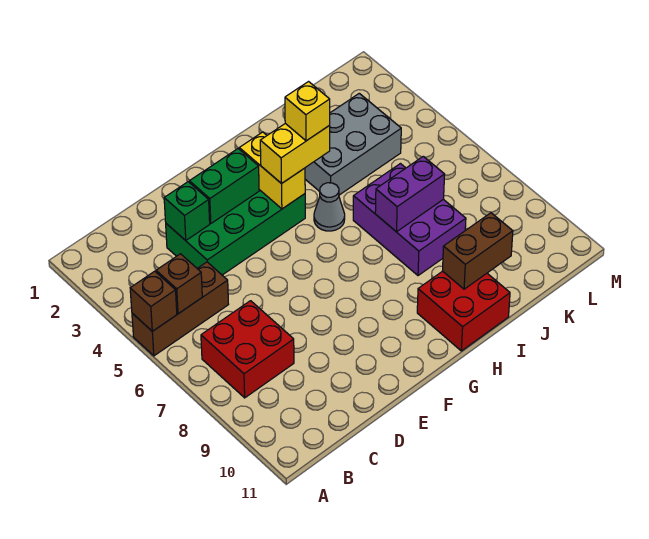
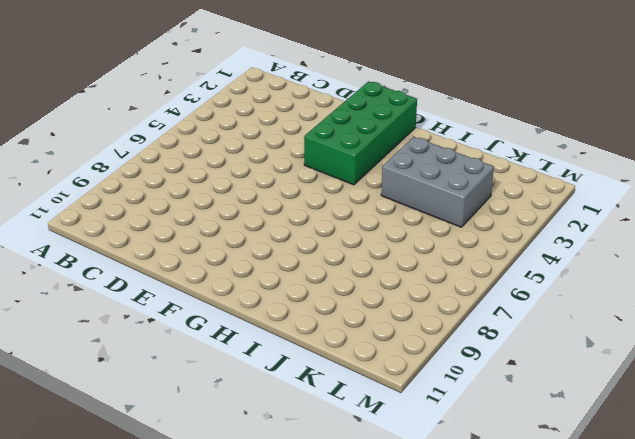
green brick F1:G4 level 1 -> green brick D3:G4 level 1
none -> brown brick A5:C5 level 1
none -> red brick B7:C8 level 1
none -> grey cone H5 level 1

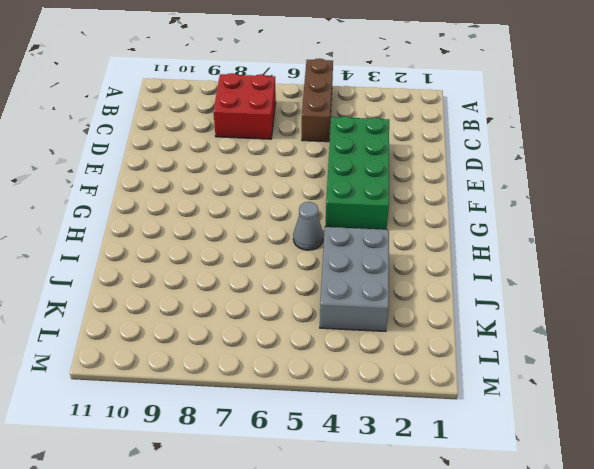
none -> red brick H10:I11 level 1
none -> purple brick I6:J8 level 1
none -> brown brick A5 level 2

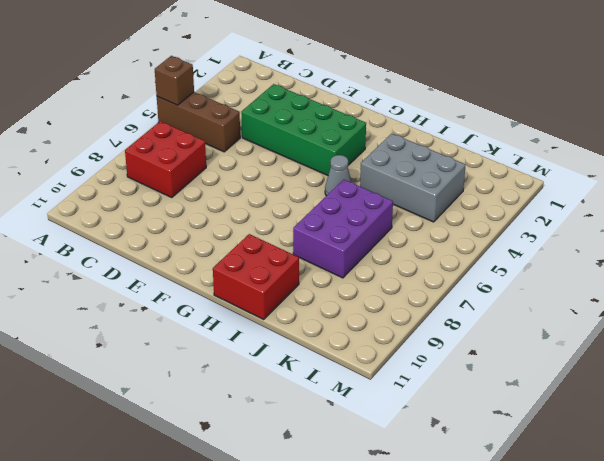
none -> brown brick B5 level 2
none -> green brick D3 level 2
none -> green brick E3:F3 level 2

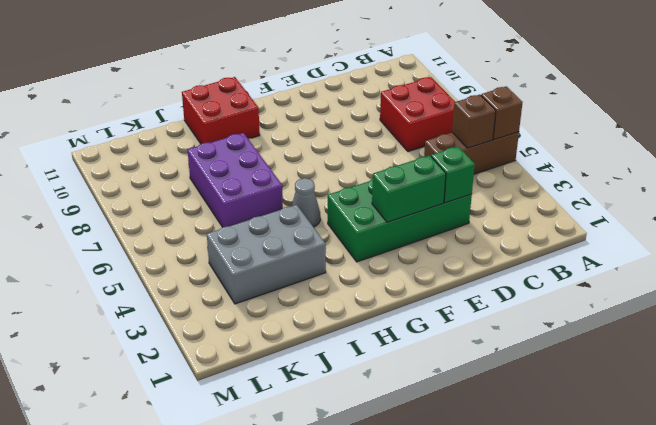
none -> yellow brick G3:G4 level 2
none -> purple brick I7:J7 level 2
none -> brown brick I10:J10 level 2

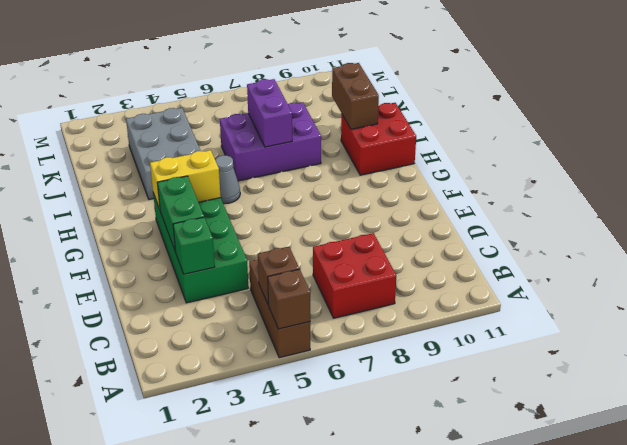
none -> yellow brick G4:H4 level 3
none -> yellow brick H4 level 4

